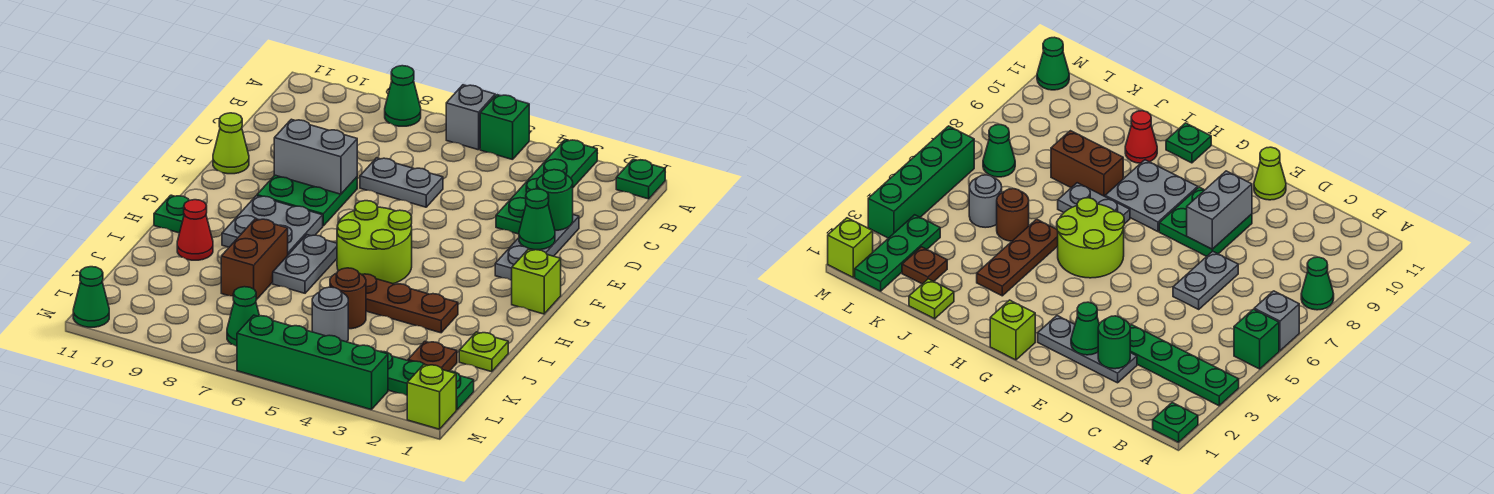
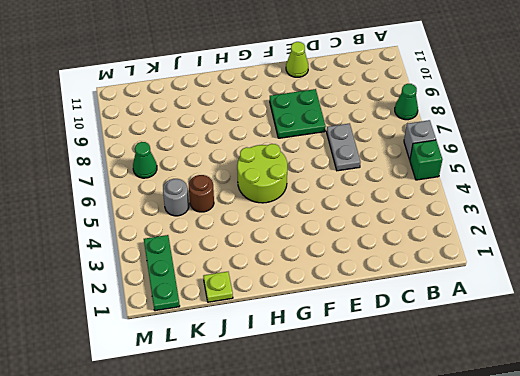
none -> green plate A1 level 1
none -> green plate A3:D3 level 1
none -> grey plate D2:F2 level 1

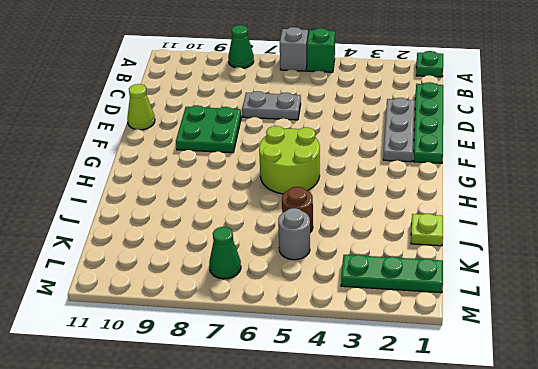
green plate C1:F1 level 1 -> green plate A3:D3 level 1
none -> lime brick G1 level 1
none -> grey plate G8:H9 level 1
none -> grey plate H7:I7 level 1

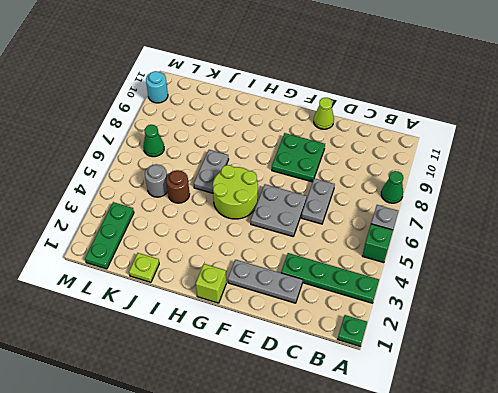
grey plate E5:F6 level 1 -> grey plate G8:H9 level 1
grey plate I6:I7 level 1 -> grey plate H7:I7 level 1
cyan round brick M10 level 1 -> none
none -> green plate H11 level 1
none -> brown plate I3:I5 level 1
none -> brown brick I8:J8 level 1

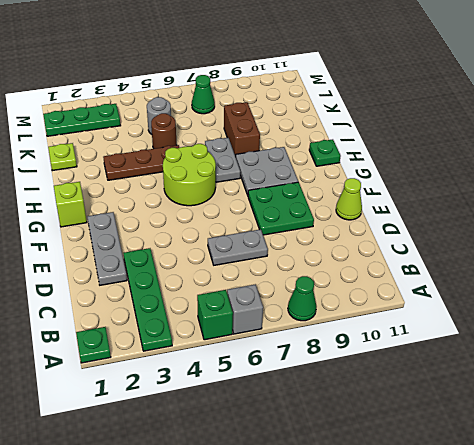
none -> red cone I10 level 1
none -> brown plate K2 level 1
none -> lime brick M1 level 1

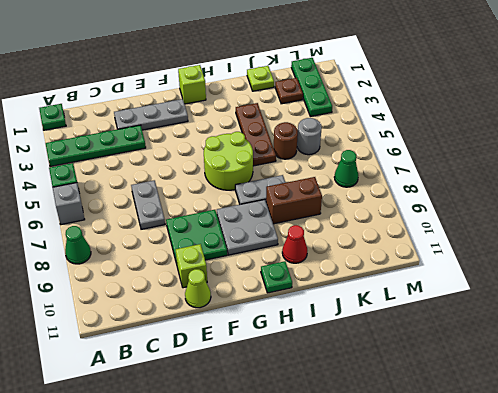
lime brick E10 level 1 -> lime brick M1 level 1
none -> green brick M3:M6 level 1
none -> green cone M11 level 1
none -> green round brick D2 level 2

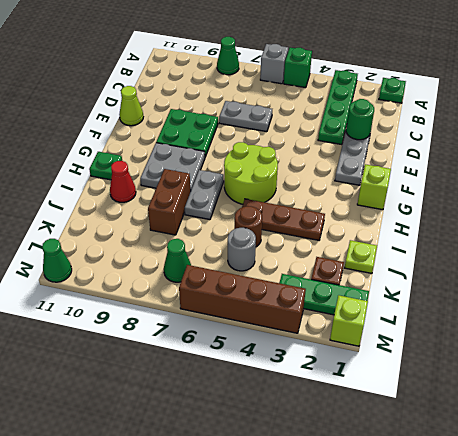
brown brick M3:M6 level 1 -> green brick M3:M6 level 1
none -> green cone E2 level 2
none -> grey brick E8:E9 level 2

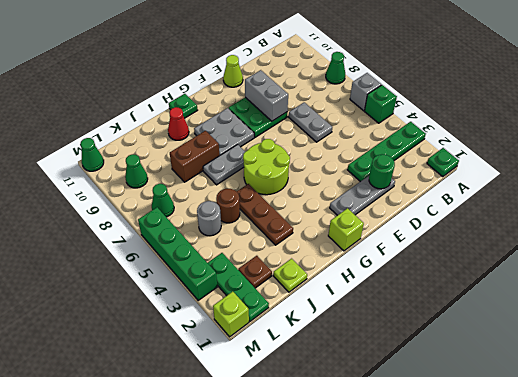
green cone L9 level 1 -> green cone E2 level 2

